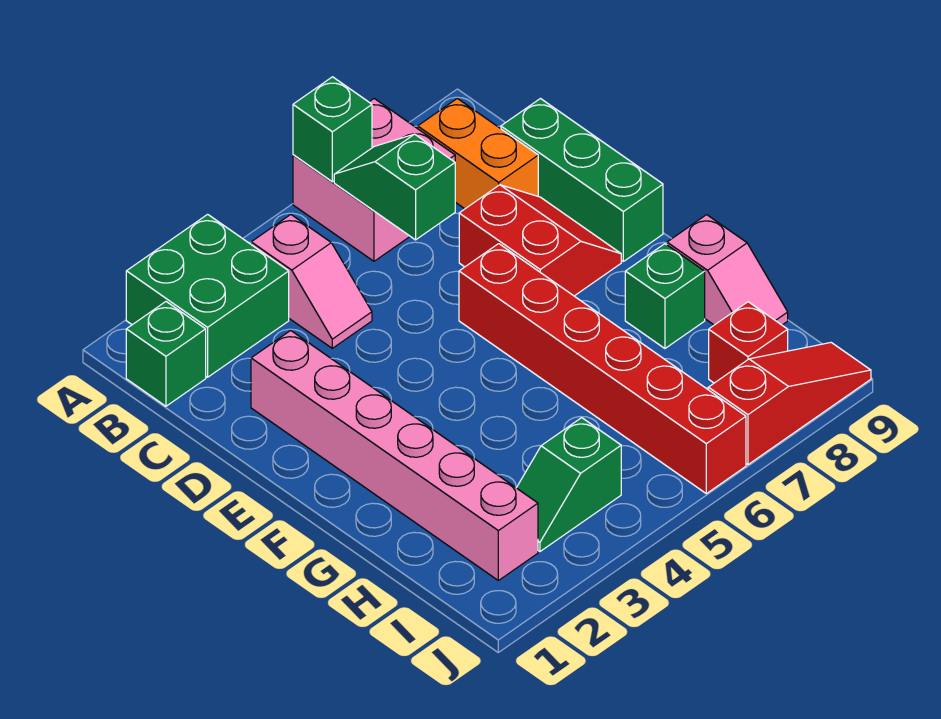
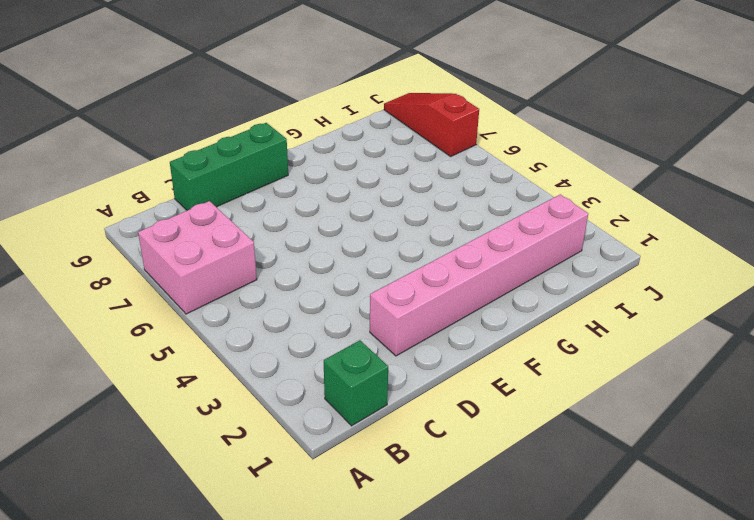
none -> green brick A2:B3 level 1
none -> pink slope B4:C4 level 1 top B
none -> orange brick B8:C8 level 1

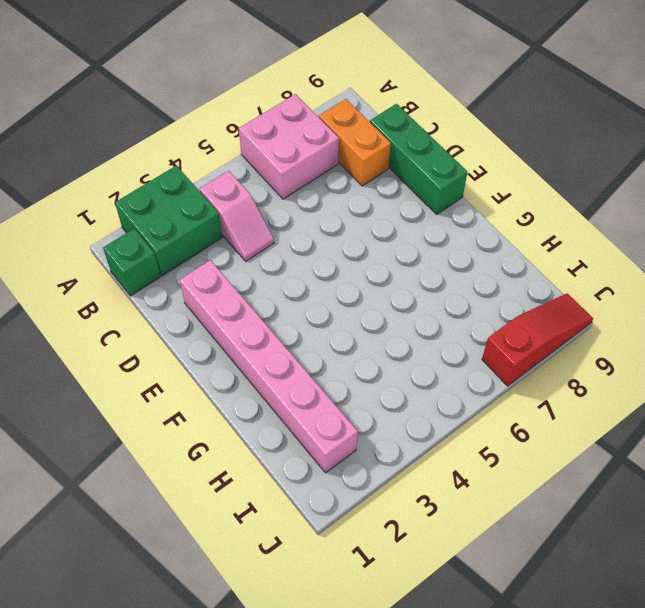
none -> red slope D7:E8 level 1 top 7
none -> red brick E6:J6 level 1
none -> green brick G8 level 1

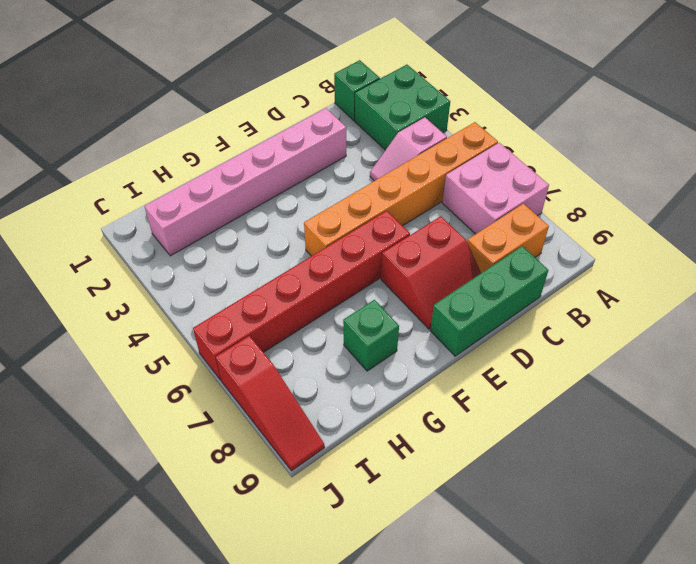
orange brick A5:F5 level 1 -> none
none -> pink slope G9:H9 level 1 top G
none -> green slope I3:I4 level 1 top 4
none -> red brick I8 level 1

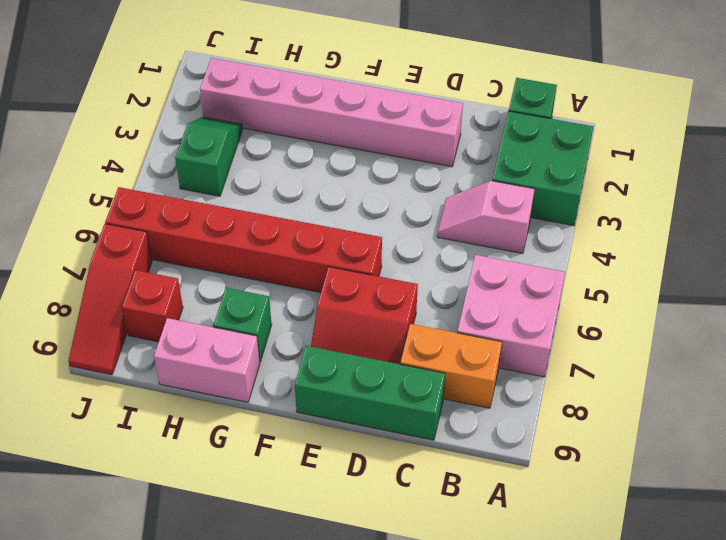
pink brick G9:H9 level 1 -> pink slope G9:H9 level 1 top G
none -> green brick A6 level 2
none -> green slope B6:C6 level 2 top C

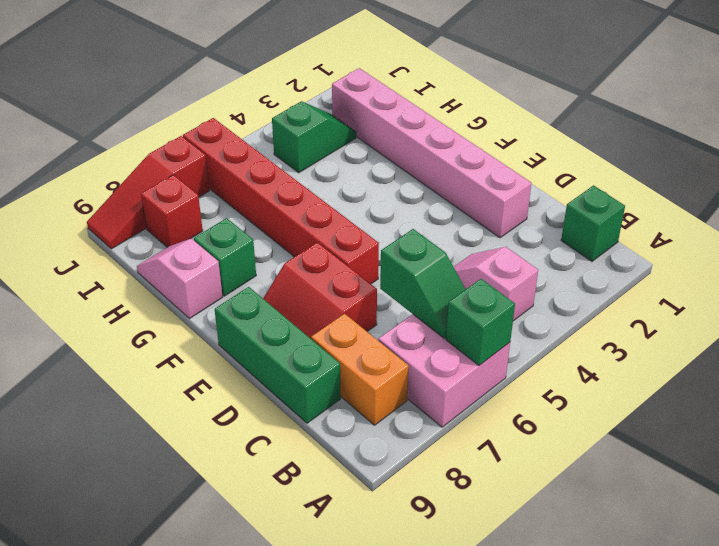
none -> green brick A2:B3 level 1

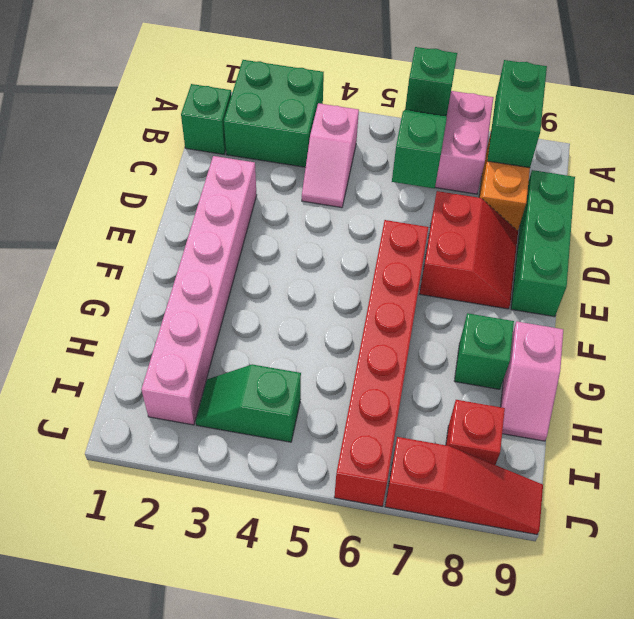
green brick A8:B8 level 2 -> none

